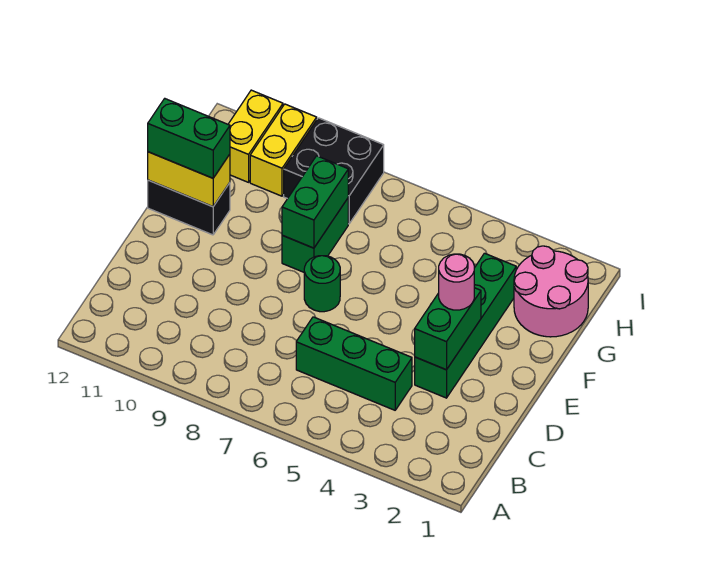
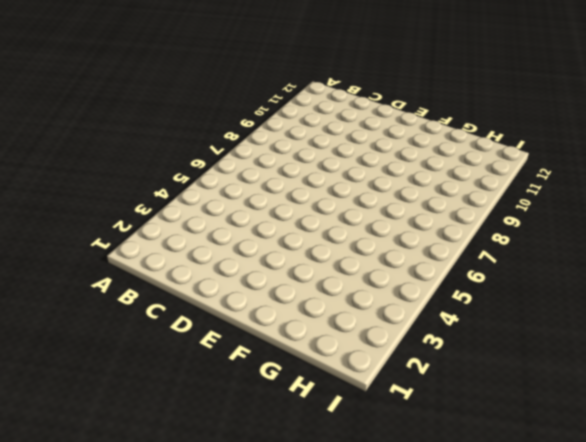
none -> green brick C4:C6 level 1
none -> green brick D3:G3 level 1
none -> green round brick E7 level 1

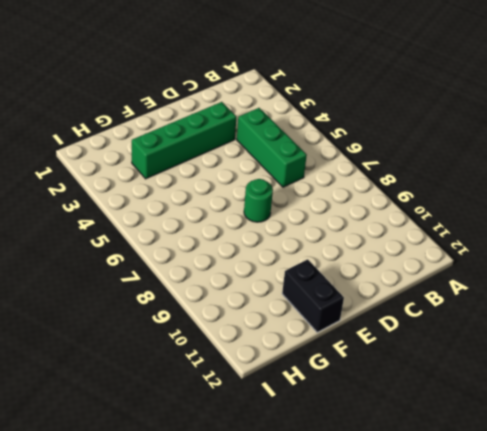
none -> green brick F8:G8 level 1
none -> pink round brick G1:H2 level 1
none -> black brick H8:I9 level 1

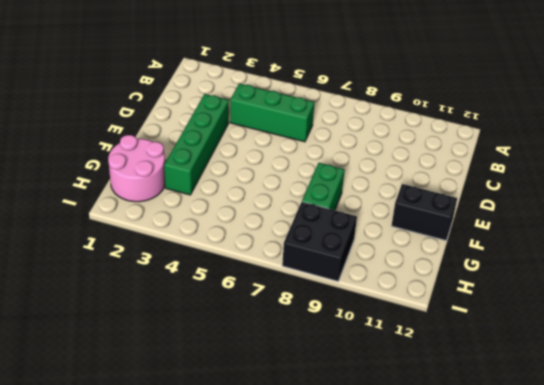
none -> green round brick E7 level 1
none -> yellow brick H10:I10 level 1
none -> yellow brick H11:I11 level 1

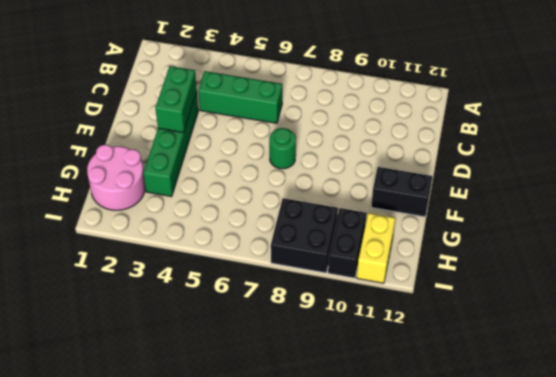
black brick H10:I10 level 1 -> yellow brick H10:I10 level 1
none -> green brick F8:G8 level 1
none -> green brick F8:G8 level 2
none -> yellow brick F11:F12 level 2

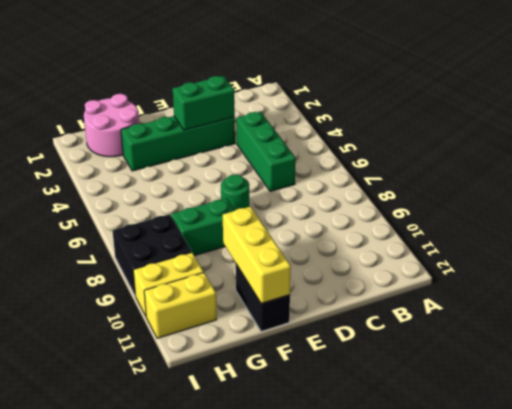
yellow brick F10:F12 level 2 -> yellow brick F11:F12 level 2
none -> green brick F8:G8 level 2
none -> pink round brick E3 level 3
none -> green brick F11:F12 level 3

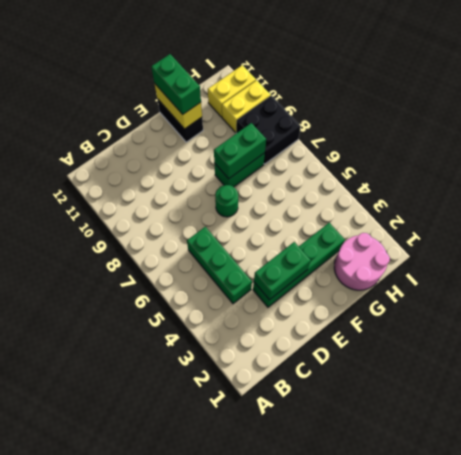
none -> pink round brick E3 level 3

